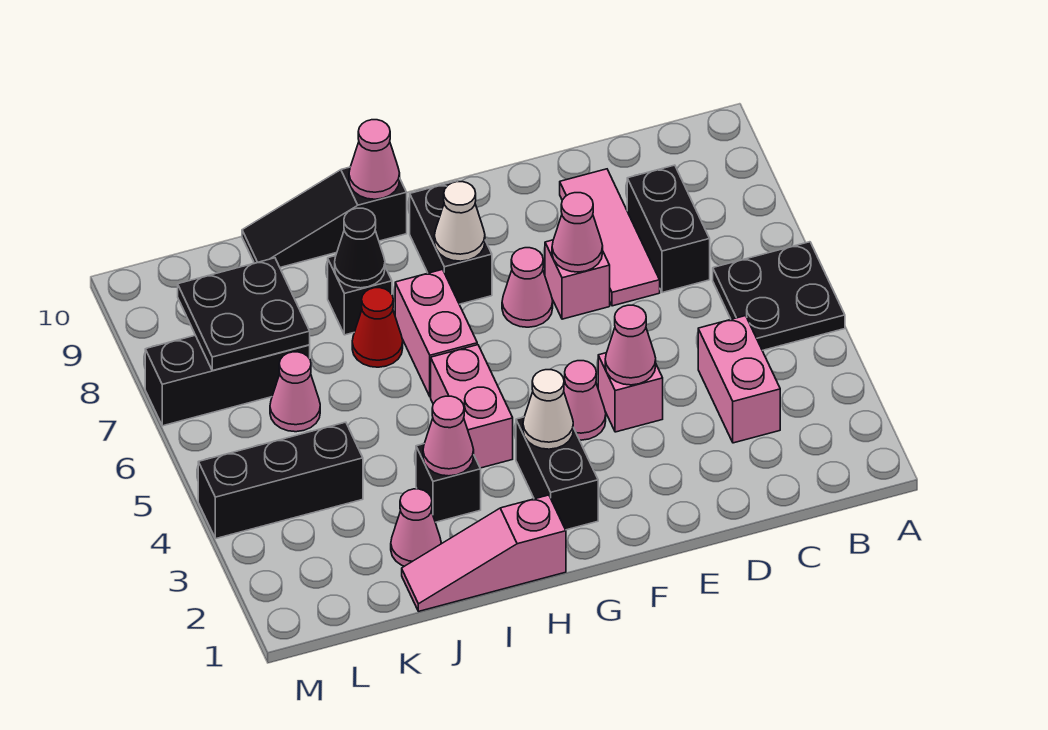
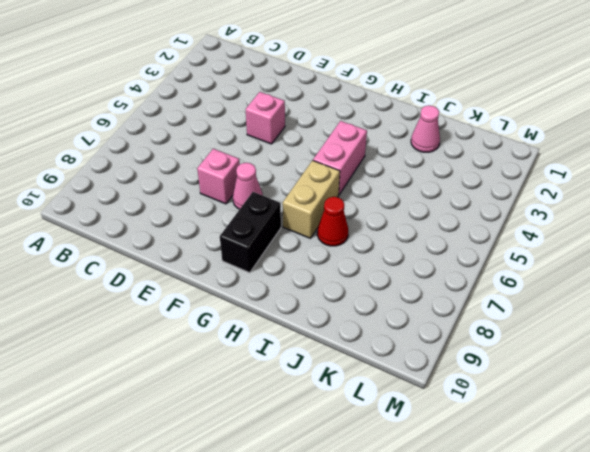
tan brick H6:H7 level 1 -> pink brick H6:H7 level 1
none -> black plate A5:B6 level 1
none -> pink brick C3:C4 level 1
none -> black brick C7:C8 level 1

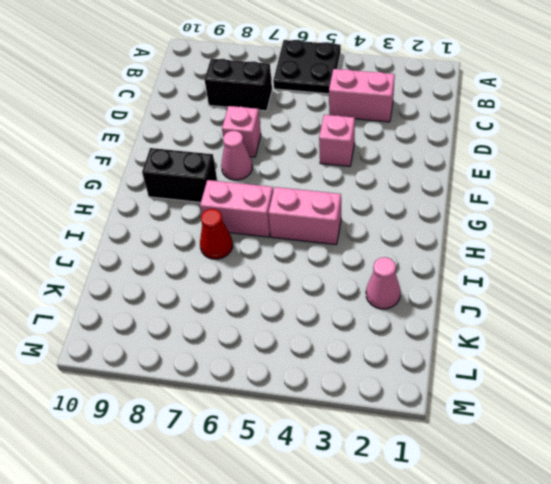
none -> pink tile D7:D9 level 1
none -> pink cone F4 level 1
none -> black brick G2:G3 level 1

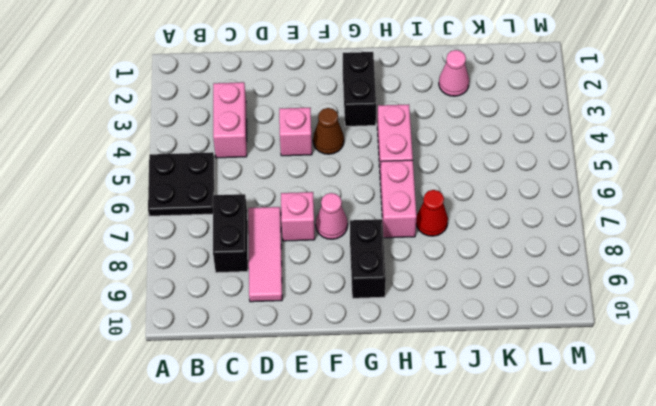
brown cone F4 level 1 -> pink cone F4 level 1
none -> pink slope H1:J1 level 1 top H
none -> black slope H10:J10 level 1 top H
none -> black brick I3 level 1

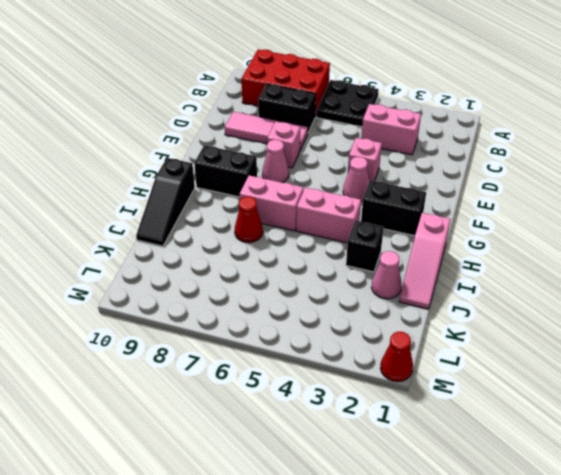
red brick A7:B9 level 1 -> none
red cone M1 level 1 -> none
none -> black brick I8 level 1
none -> black brick K4:M4 level 1
none -> pink cone K6 level 1

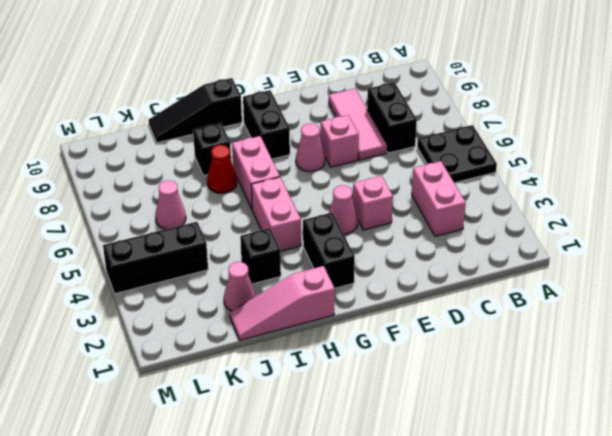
none -> black brick K7:M7 level 1
none -> pink cone E4 level 2
none -> pink cone E7 level 2

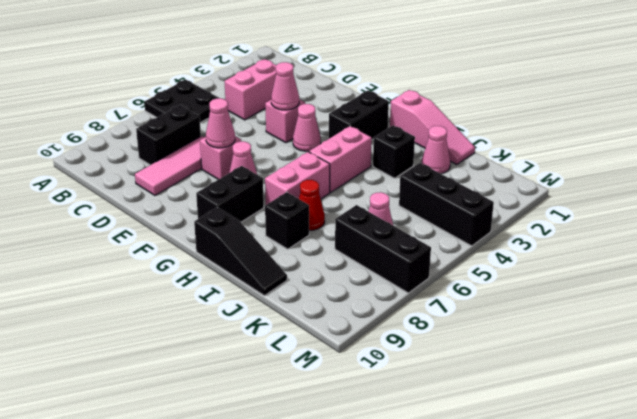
none -> white cone G3 level 2
none -> white cone G8 level 2
none -> pink cone H10 level 2

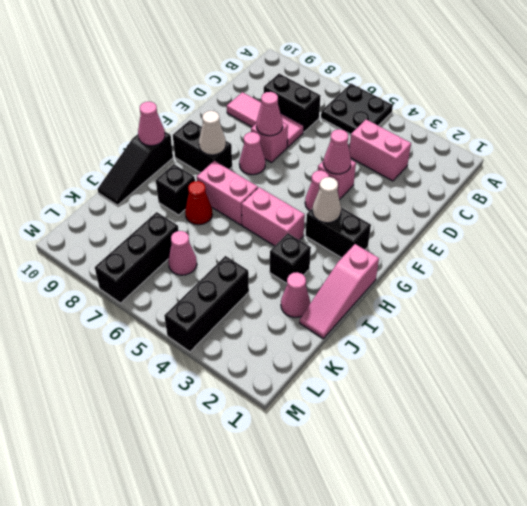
none -> pink cone I3 level 2
none -> black cone I8 level 2
none -> black plate K7:L8 level 2

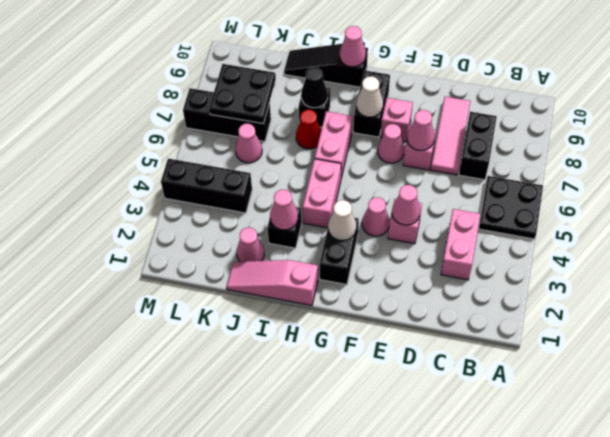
pink brick F8 level 1 -> none

